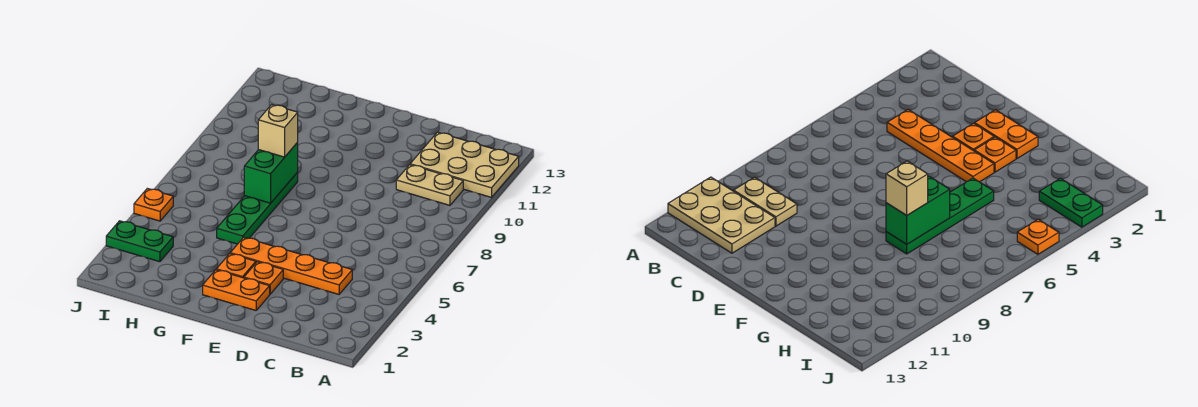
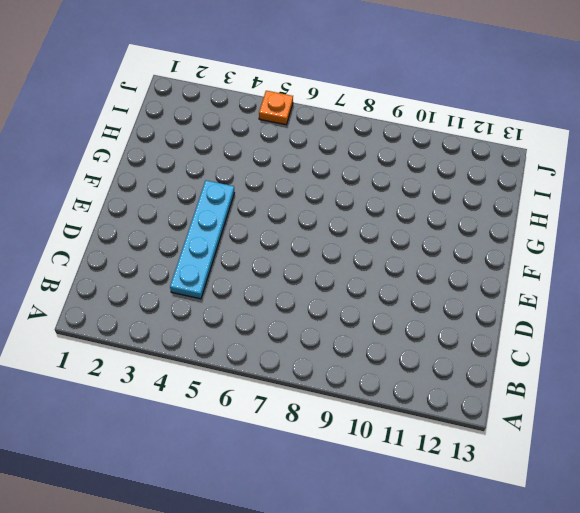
cyan plate C4:F4 level 1 -> orange plate C4:F4 level 1
none -> tan plate A11:C12 level 1
none -> tan plate B10:C10 level 1

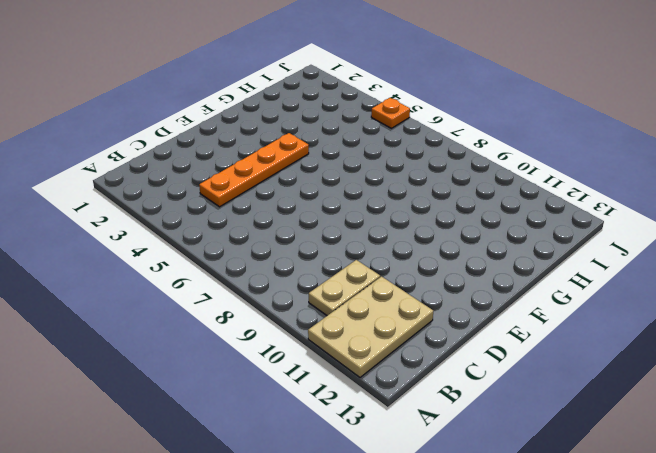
none -> orange plate E2:F2 level 1
none -> orange plate E3 level 1

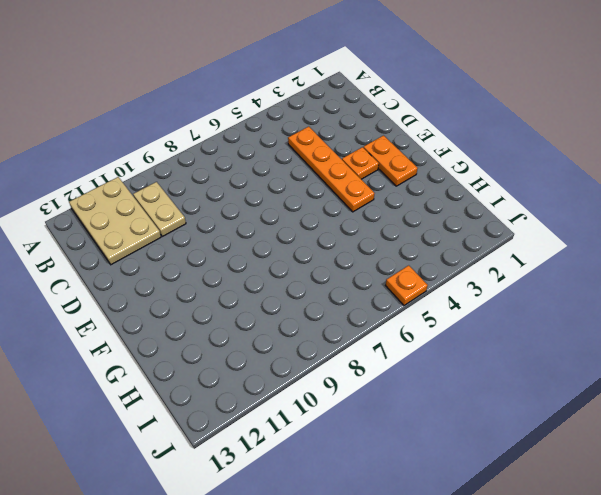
none -> orange plate F3 level 1
none -> green plate G5:G8 level 1

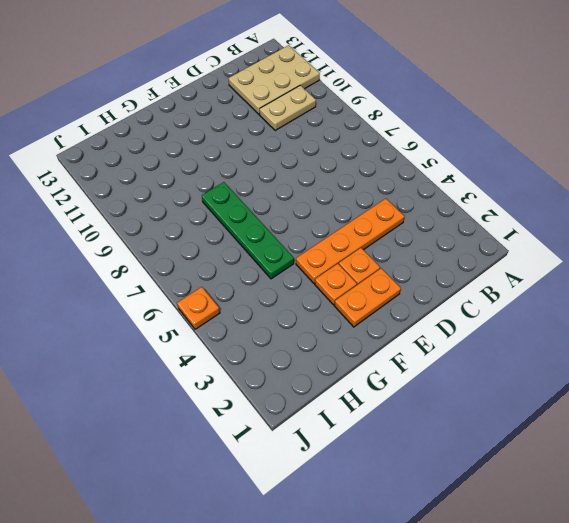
none -> green plate I3:J3 level 1
none -> green brick G7:G8 level 2

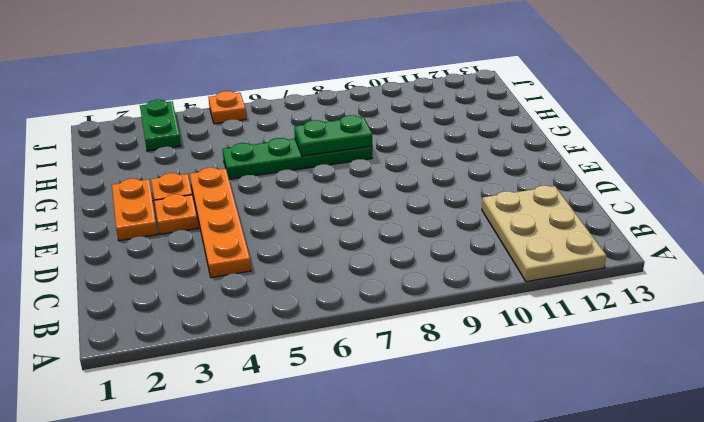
green plate G7:G8 level 2 -> green brick G7:G8 level 2
none -> tan plate B10:C10 level 1
none -> tan brick G8 level 3

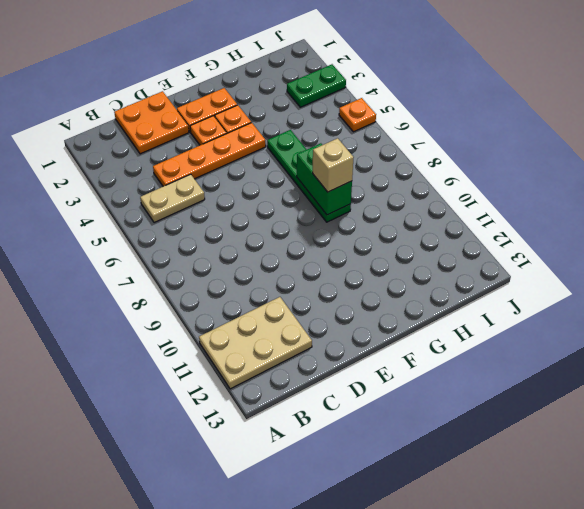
tan plate B5:C5 level 1 -> tan plate B10:C10 level 1
orange plate C1:D2 level 1 -> none

